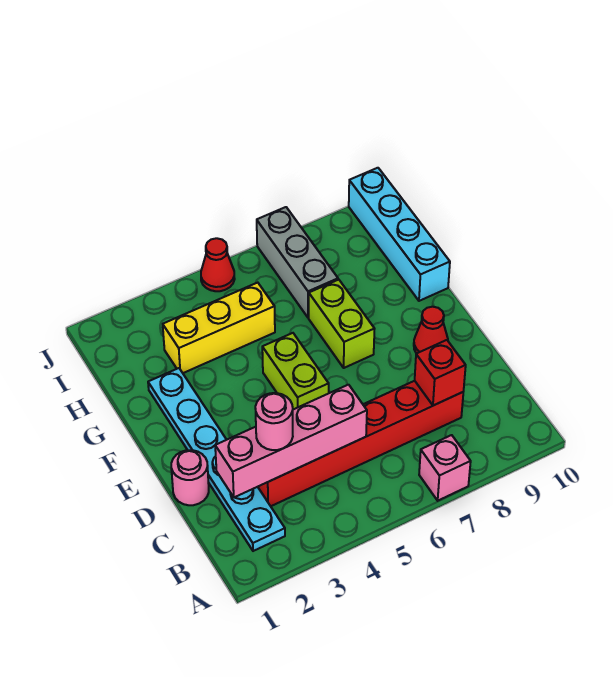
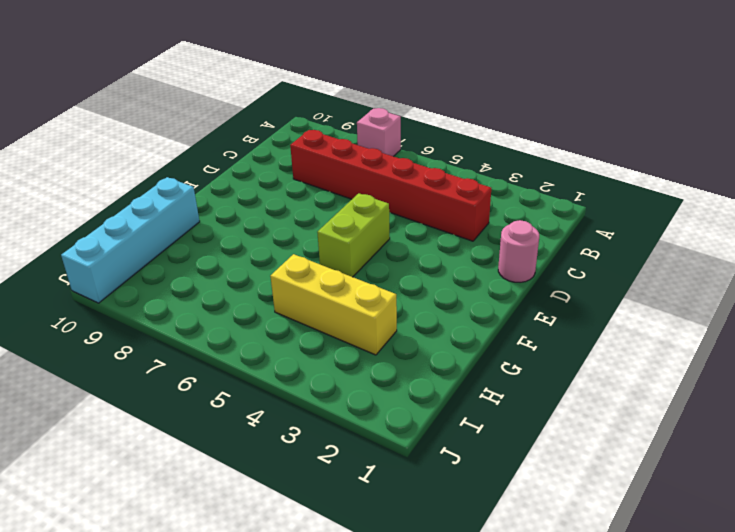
none -> cyan plate B2:G2 level 1
none -> red cone E9 level 1
none -> lime brick F7:G7 level 1

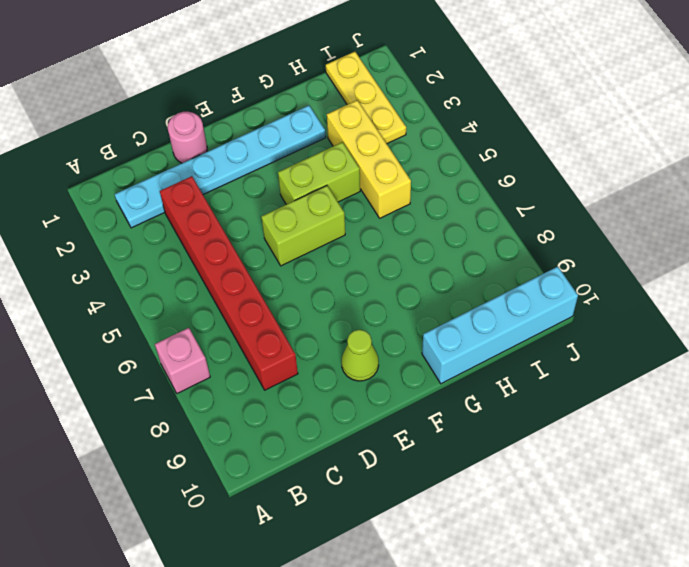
lime cone E9 level 1 -> red cone E9 level 1
lime brick F4:G4 level 1 -> lime brick F7:G7 level 1
yellow plate I1:I3 level 1 -> none
none -> grey brick H7:J7 level 1
none -> red cone J5 level 1
none -> pink brick C2:C5 level 2

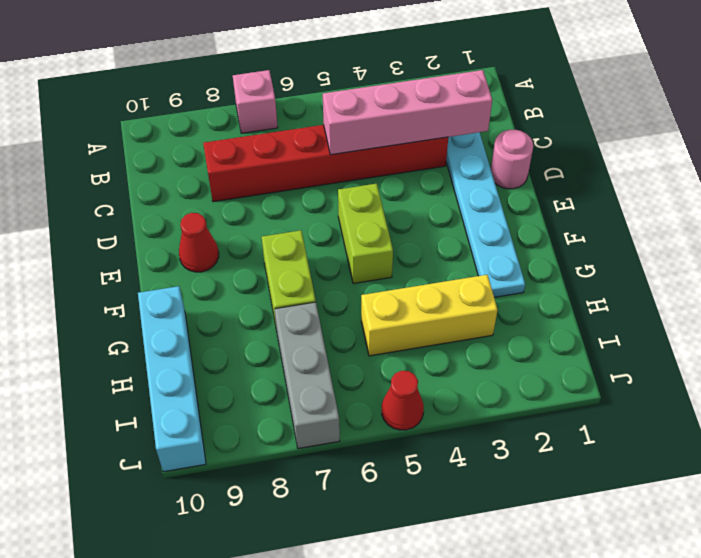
none -> red brick C8 level 2
none -> pink round brick C3 level 3

